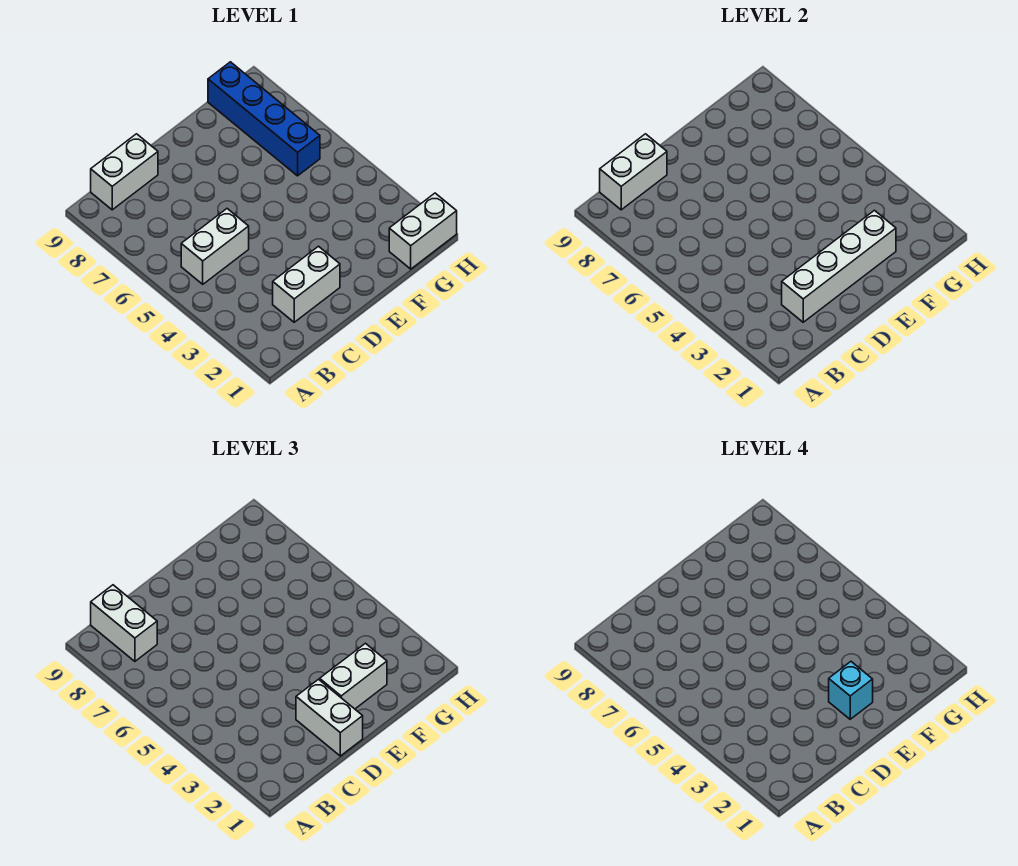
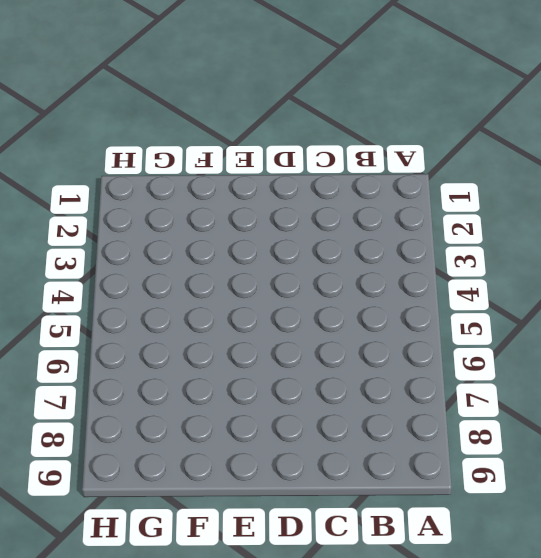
none -> white brick B5:C5 level 1
none -> white brick B9:C9 level 1

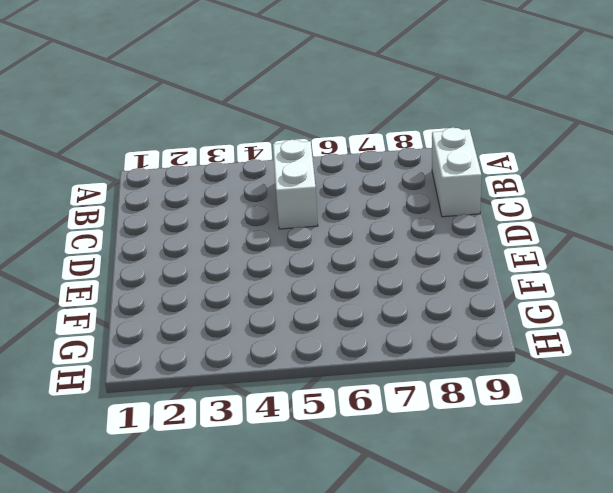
none -> white brick C2:D2 level 1
none -> white brick G1:H1 level 1

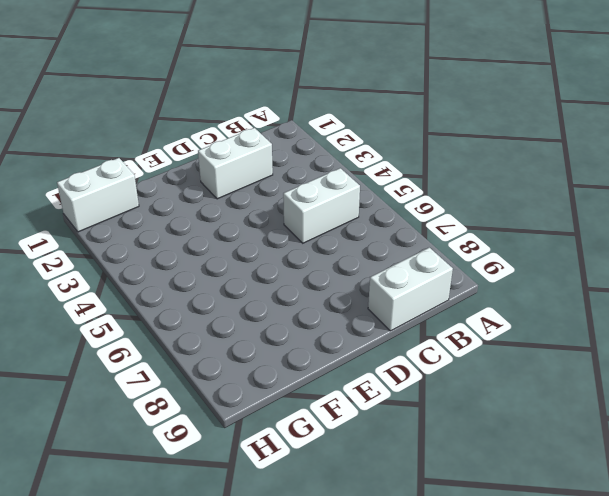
none -> blue brick G6:G9 level 1
none -> white brick B9:C9 level 2

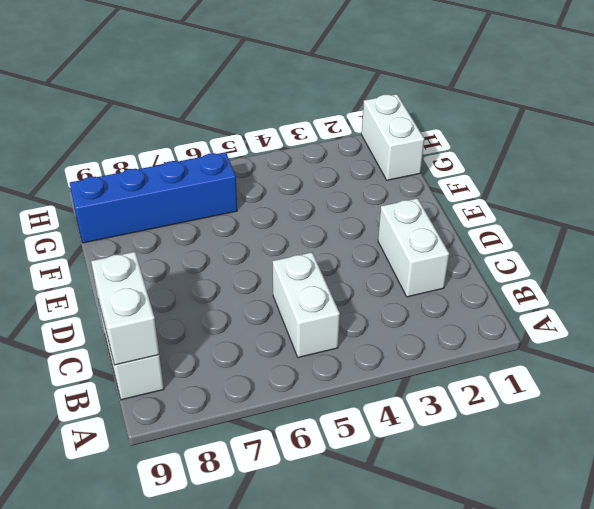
none -> white brick C2:F2 level 2
none -> white brick B8:B9 level 3

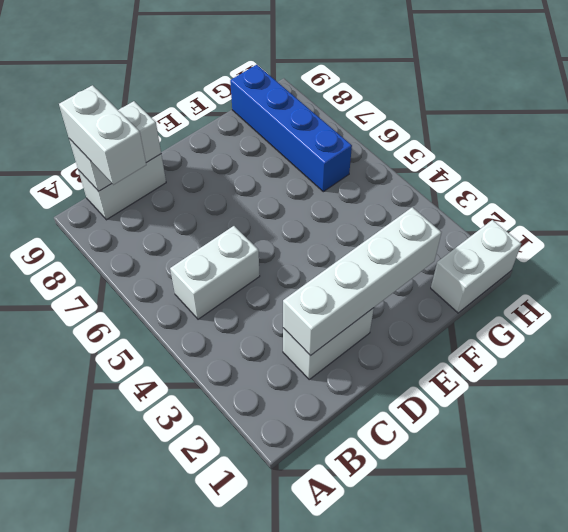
none -> white brick D1:D2 level 3
none -> white brick E2:F2 level 3

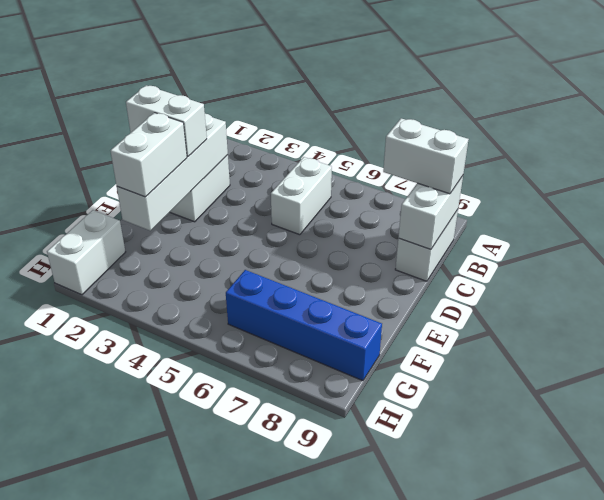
none -> cyan brick E2 level 4

